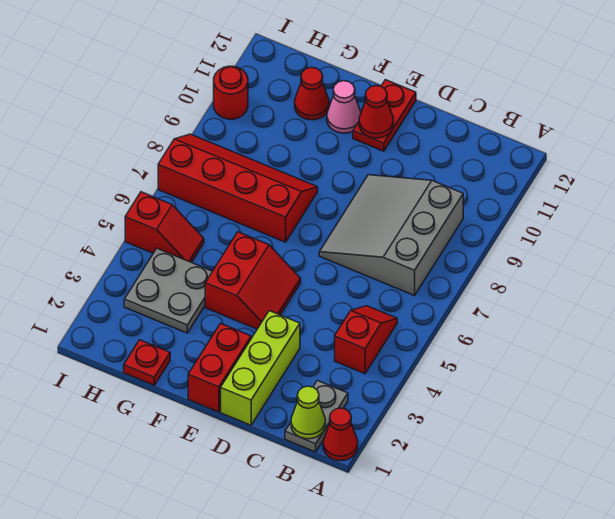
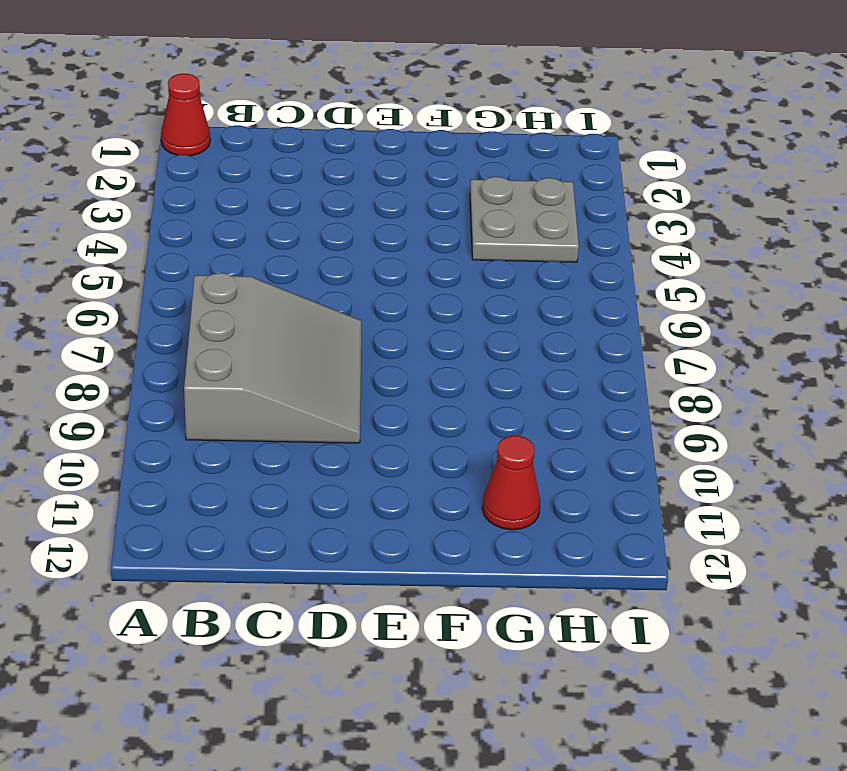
none -> grey plate B1:B2 level 1
none -> red slope B4:B5 level 1 top 4
none -> lime brick D1:D3 level 1

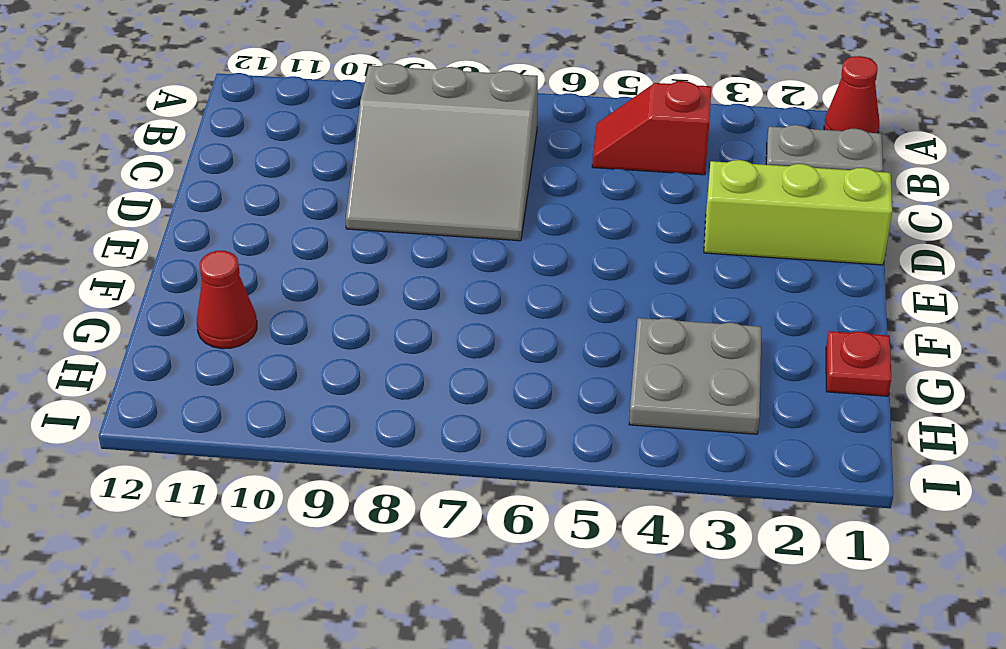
none -> red brick E1:E2 level 1
none -> red slope E4:F5 level 1 top F
none -> red plate E11:E12 level 1

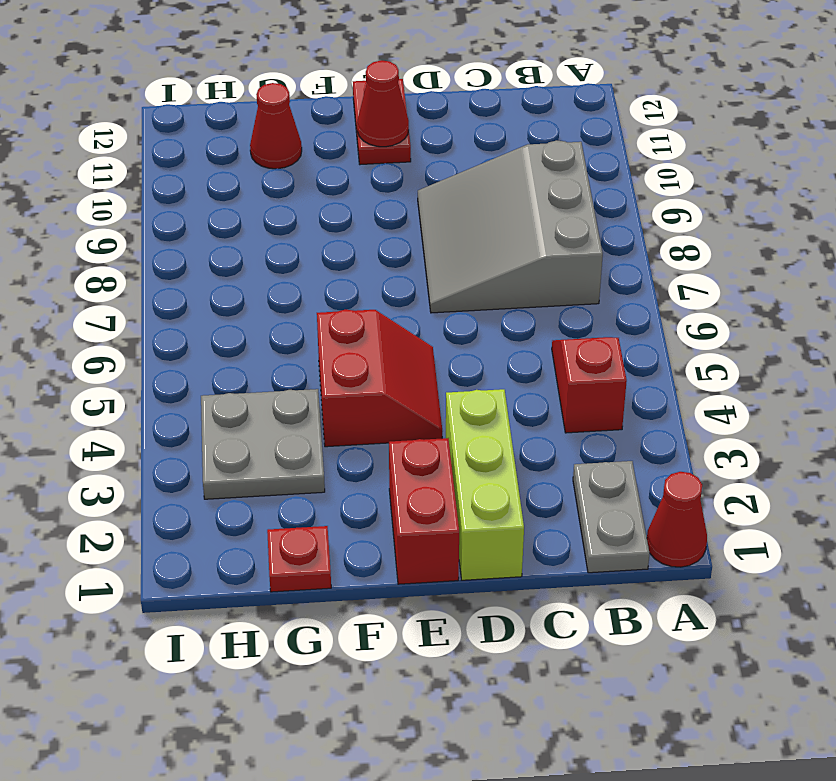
none -> red slope F7:I8 level 1 top 7
none -> pink cone F11 level 1
none -> red slope H5:I5 level 1 top I

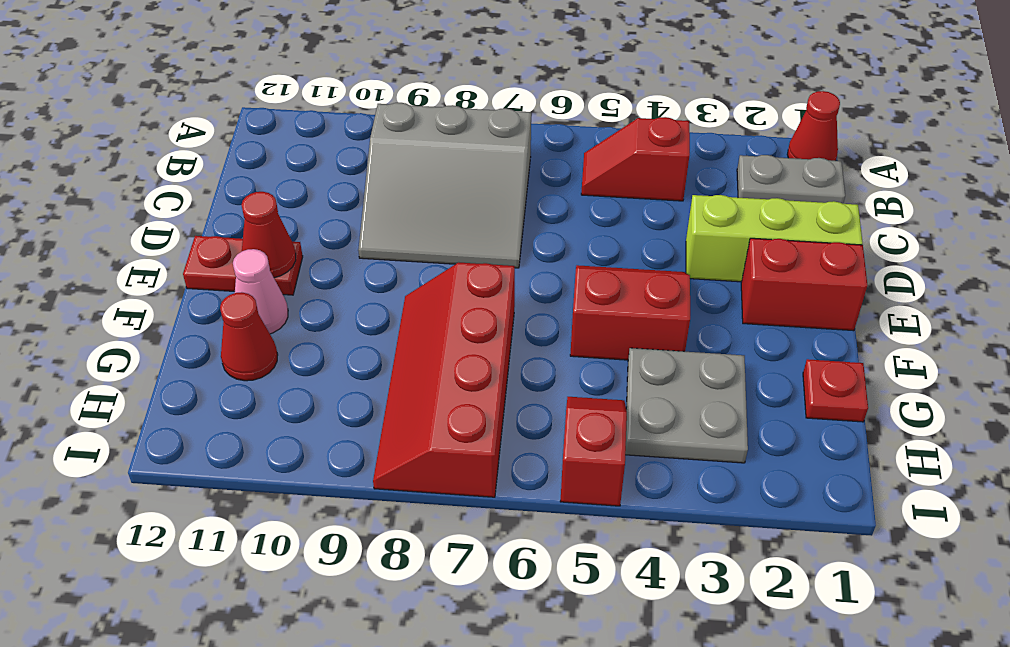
none -> red round brick I10 level 1
none -> lime cone B1 level 2

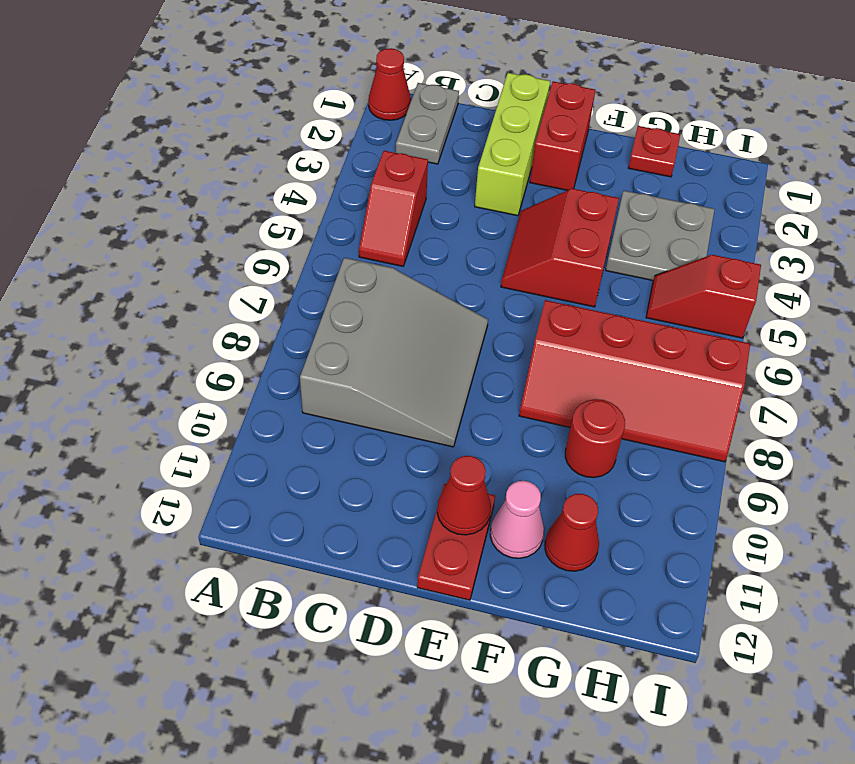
red round brick G9 level 1 -> red round brick I10 level 1
none -> lime cone B1 level 2

